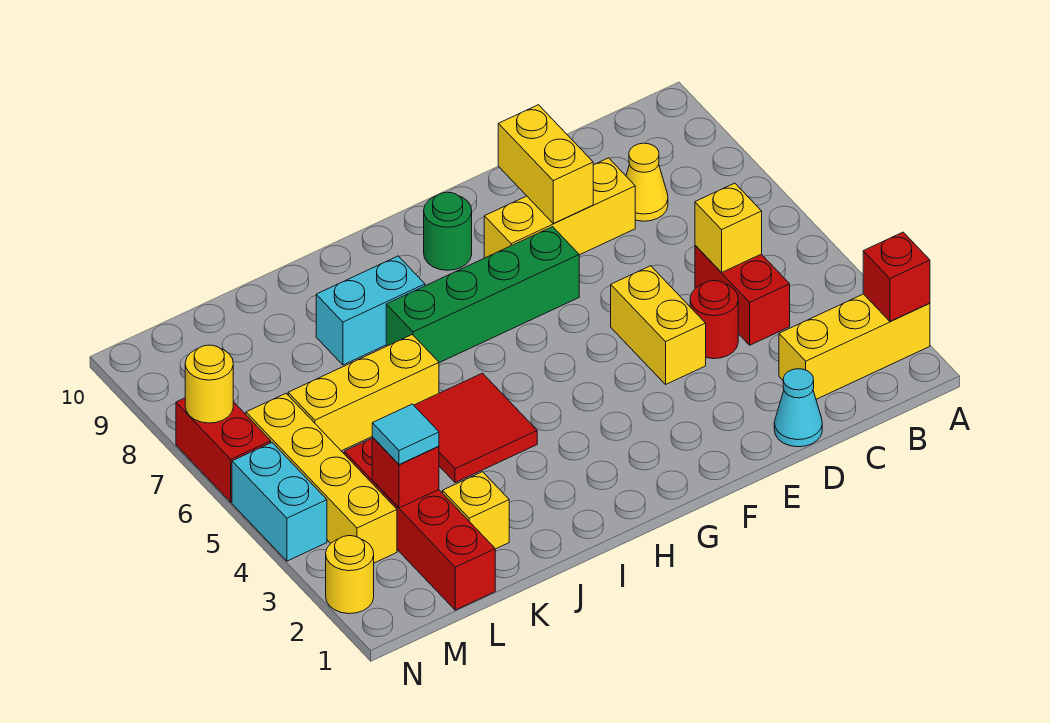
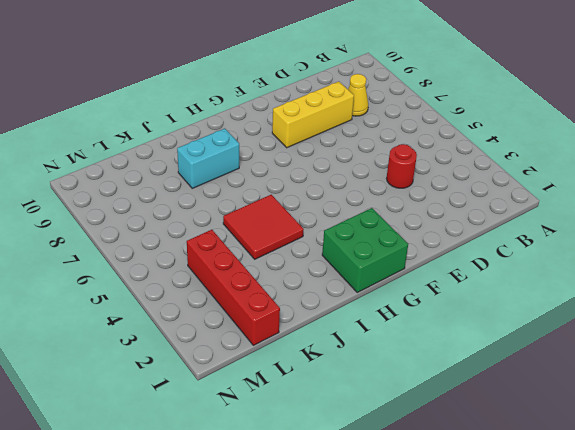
green brick G1:H2 level 1 -> none
none -> yellow brick A2:C2 level 1
none -> red brick C4:C5 level 1
none -> cyan cone D1 level 1

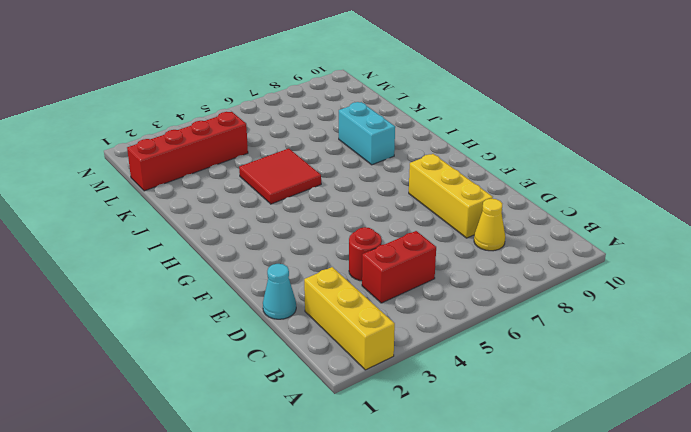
none -> yellow brick E4:E5 level 1
none -> green brick F7:I7 level 1
none -> green round brick G9 level 1

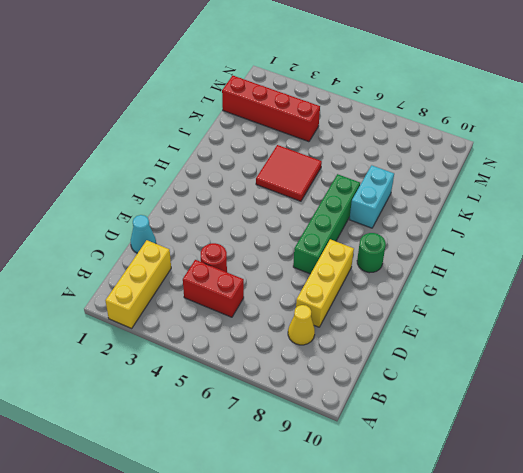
none -> yellow brick E4:E5 level 1
none -> yellow brick J6:L6 level 1
none -> yellow brick K2 level 1

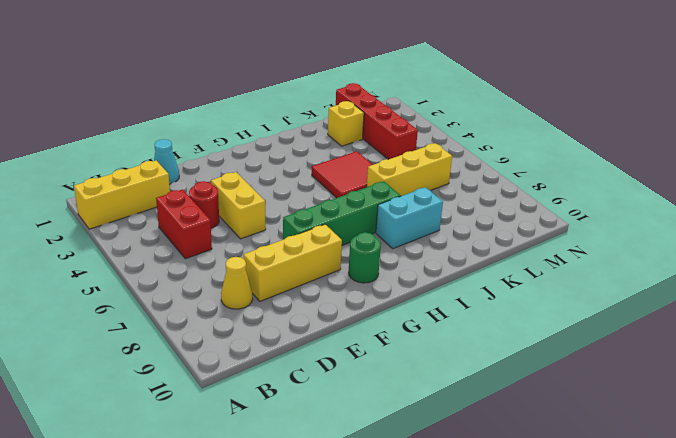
none -> yellow brick M3:M6 level 1
none -> yellow round brick N2 level 1
none -> cyan brick N4:N5 level 1

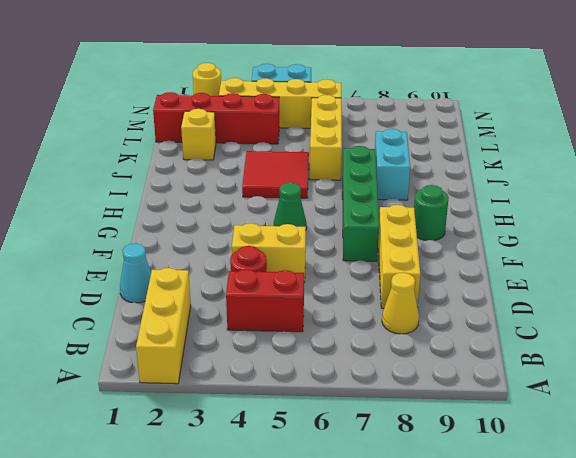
green cone G5 level 1 -> none
none -> red brick N6:N7 level 1
none -> red brick A2 level 2
none -> yellow brick C5 level 2

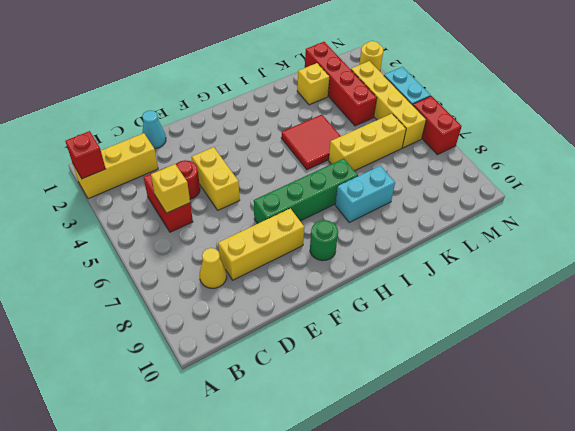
none -> yellow brick E8:E9 level 2
none -> red brick L3 level 2
none -> yellow round brick N7 level 2

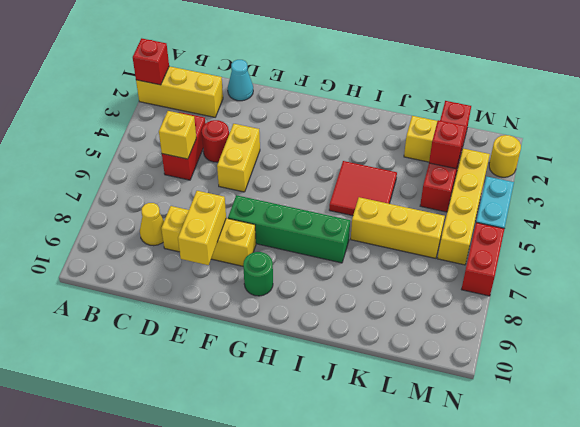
none -> cyan brick I8:J8 level 1
none -> yellow round brick N7 level 2
none -> cyan tile L3 level 3

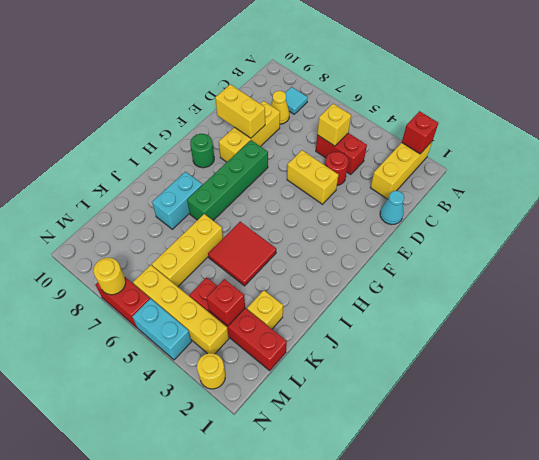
cyan tile B8 level 1 -> cyan tile L3 level 3

